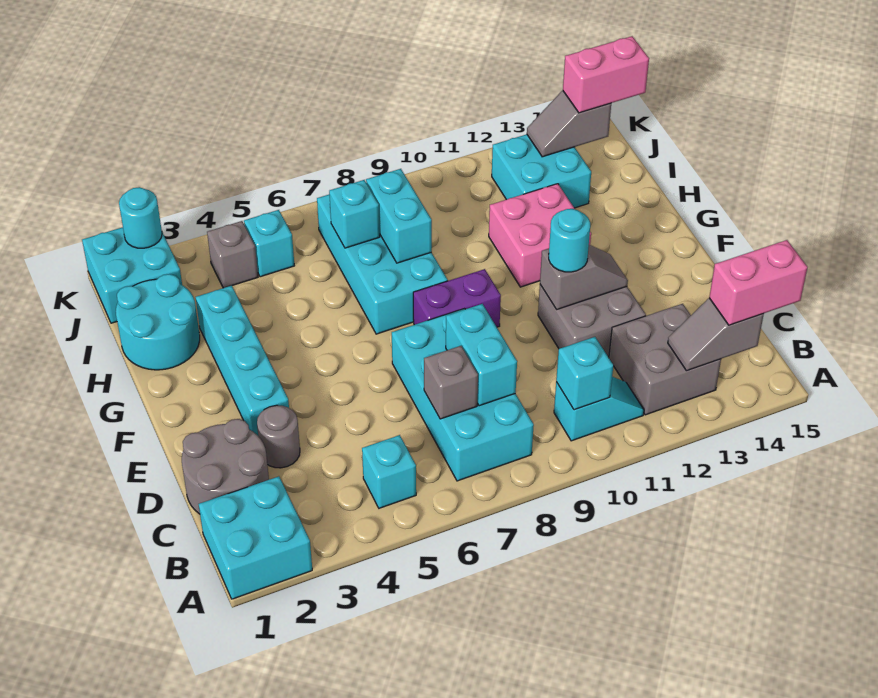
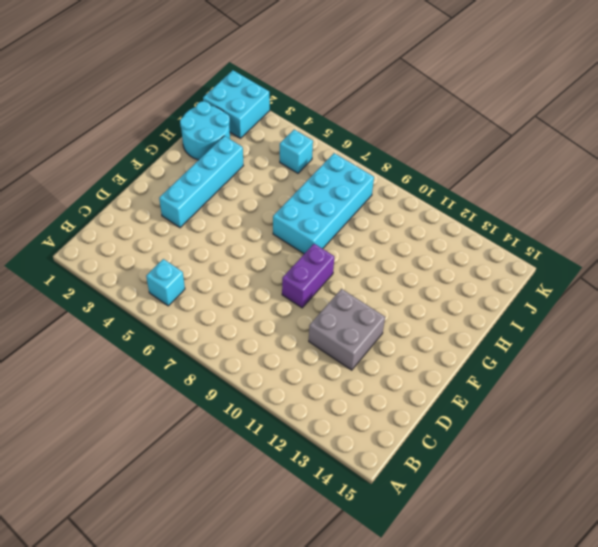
purple brick E9:F9 level 1 -> purple brick F8:F9 level 1
none -> cyan brick A1:B2 level 1
none -> cyan brick B7:E8 level 1
none -> cyan slope B10:B11 level 1 top 10

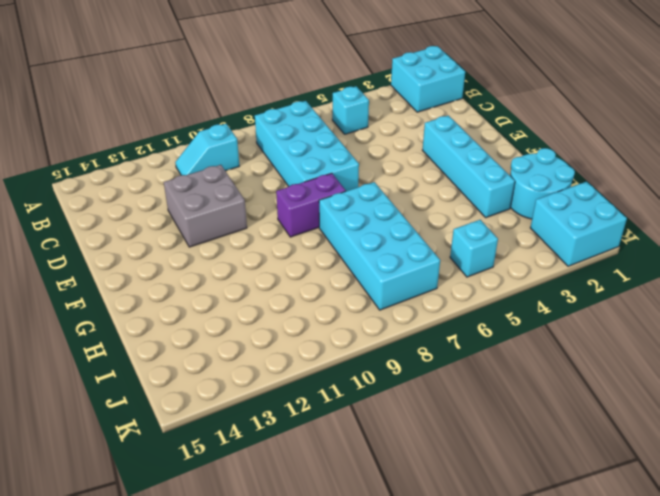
none -> grey brick B12:C13 level 1
none -> grey round brick C1:D2 level 1
none -> grey round brick D3 level 1

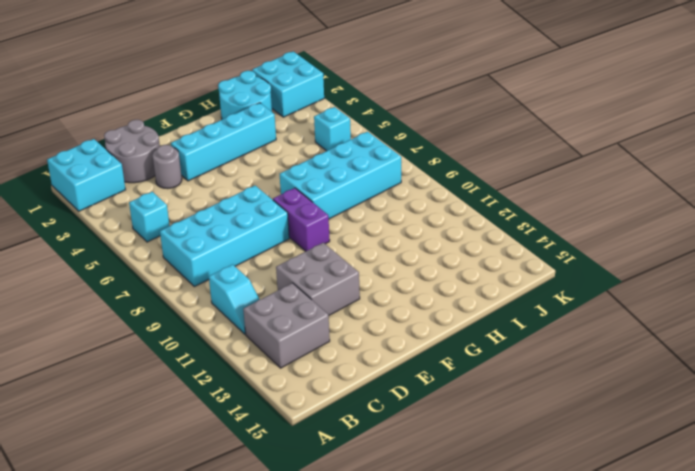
none -> pink brick G11:H12 level 1
none -> cyan brick I12:J13 level 1
none -> grey brick J4 level 1

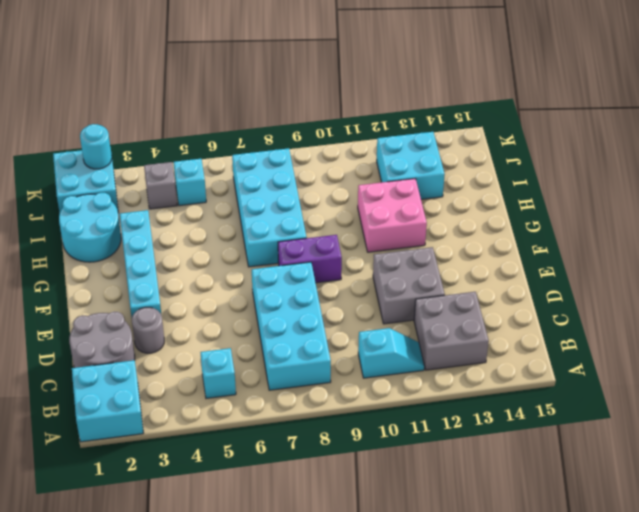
none -> cyan brick B10 level 2
none -> grey slope B13:B14 level 2 top 14
none -> grey brick C7 level 2

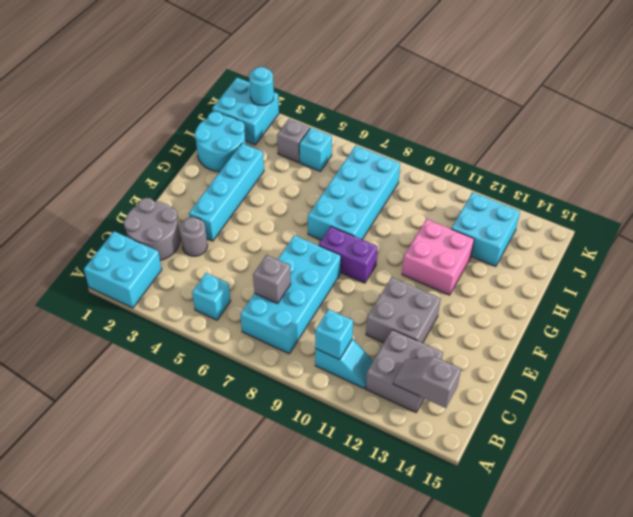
none -> cyan brick C8:D8 level 2
none -> grey slope E11:E12 level 2 top 11
none -> cyan brick H8:I8 level 2

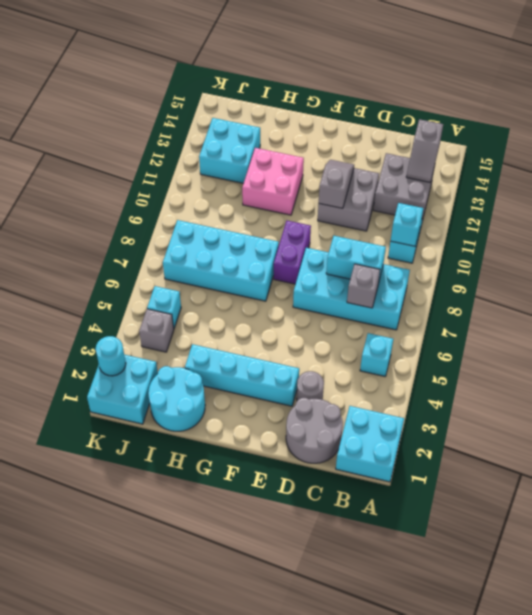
none -> cyan brick H8:I8 level 2
none -> cyan brick I7 level 2
none -> grey slope J13:J14 level 2 top 14

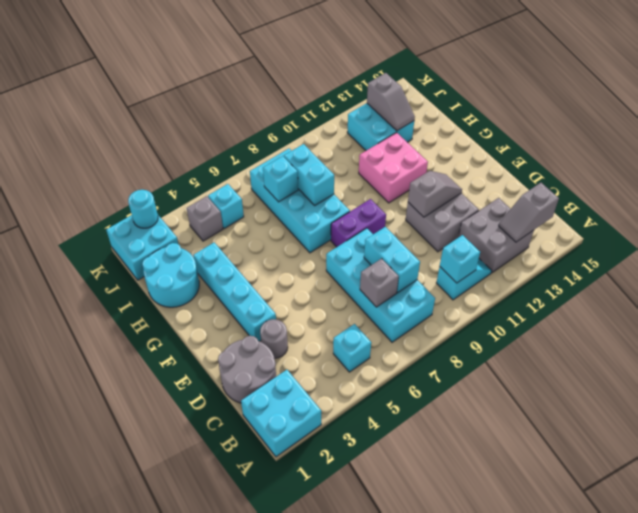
grey slope I13:J13 level 2 top J -> grey slope J13:J14 level 2 top 14
none -> pink brick B14:B15 level 3
none -> cyan round brick E11 level 3
none -> pink brick J14:J15 level 3

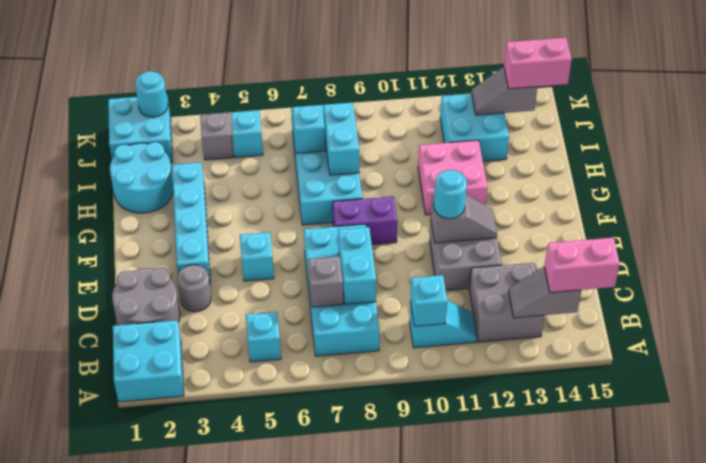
cyan brick E5 level 1 -> none

